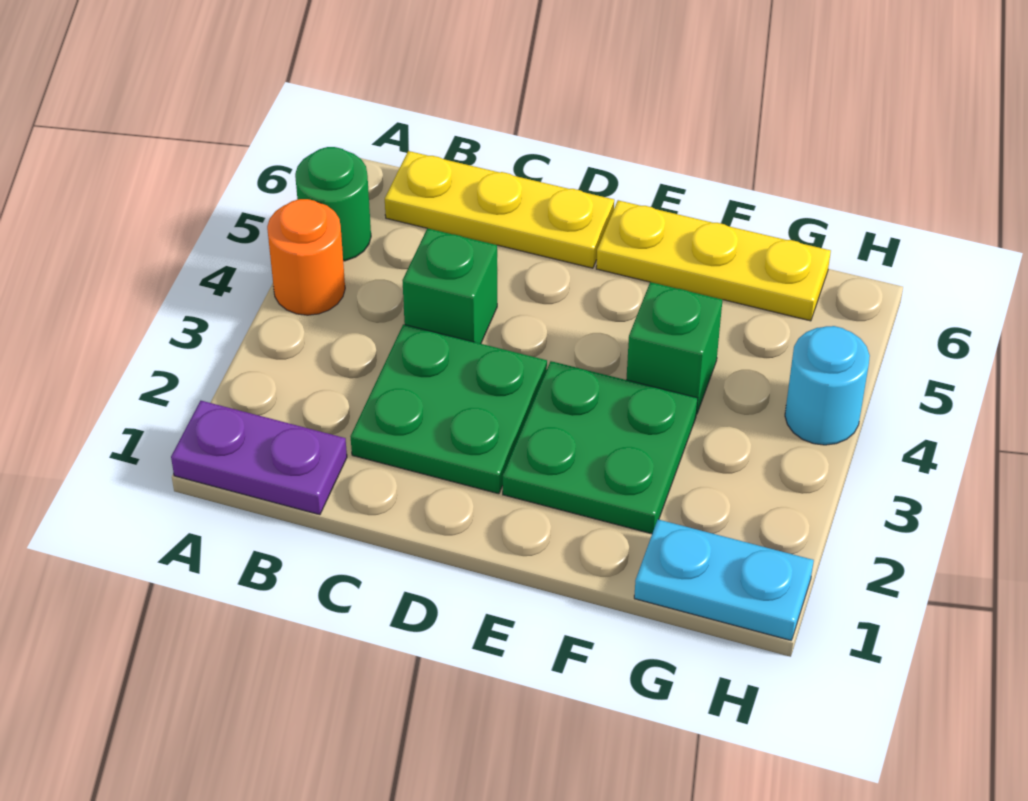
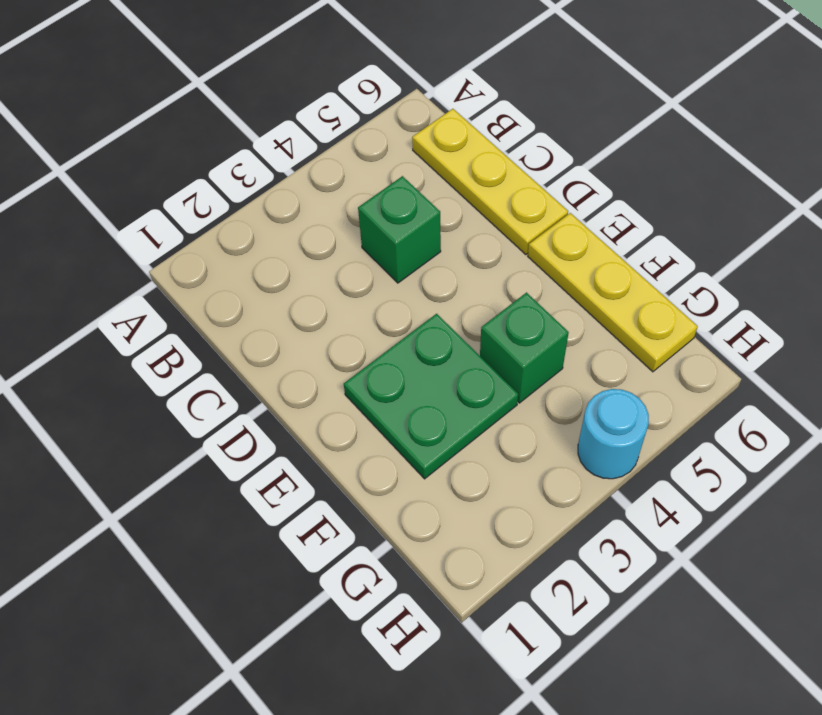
none -> purple plate A1:B1 level 1
none -> orange round brick A4 level 1

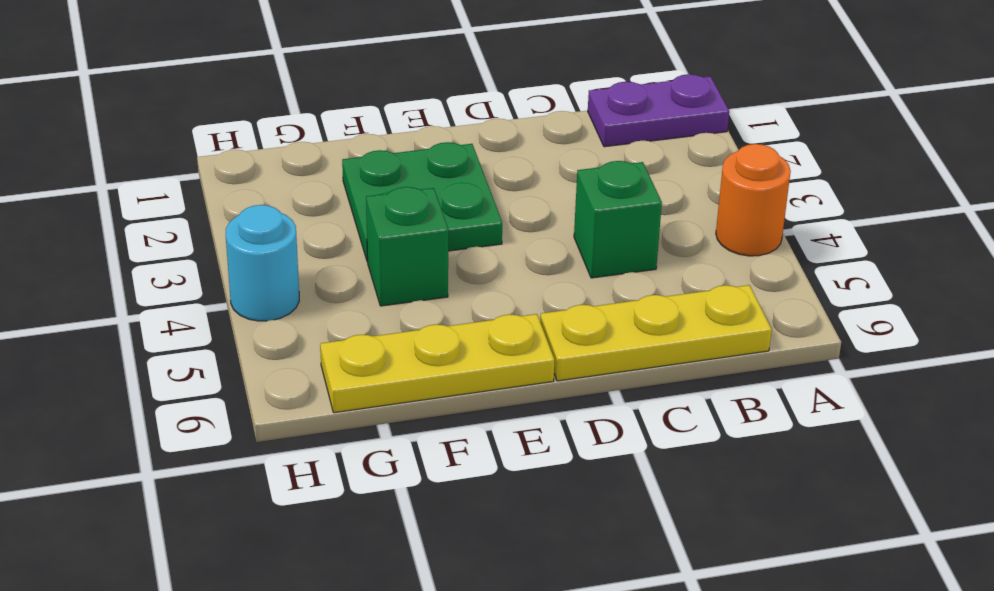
none -> green round brick A5 level 1
none -> green plate C2:D3 level 1

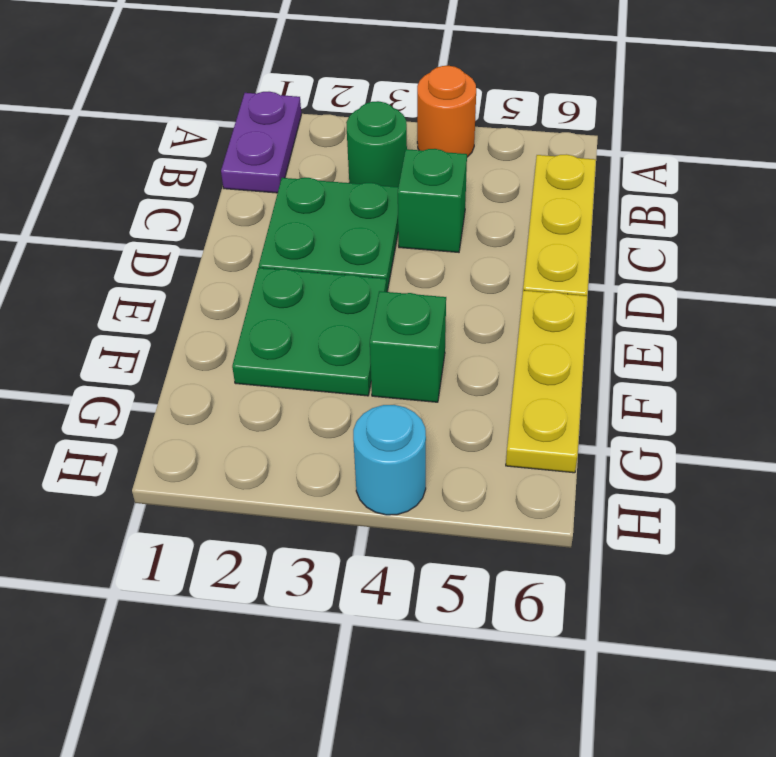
green round brick B3 level 1 -> green round brick A5 level 1
none -> cyan plate G1:H1 level 1

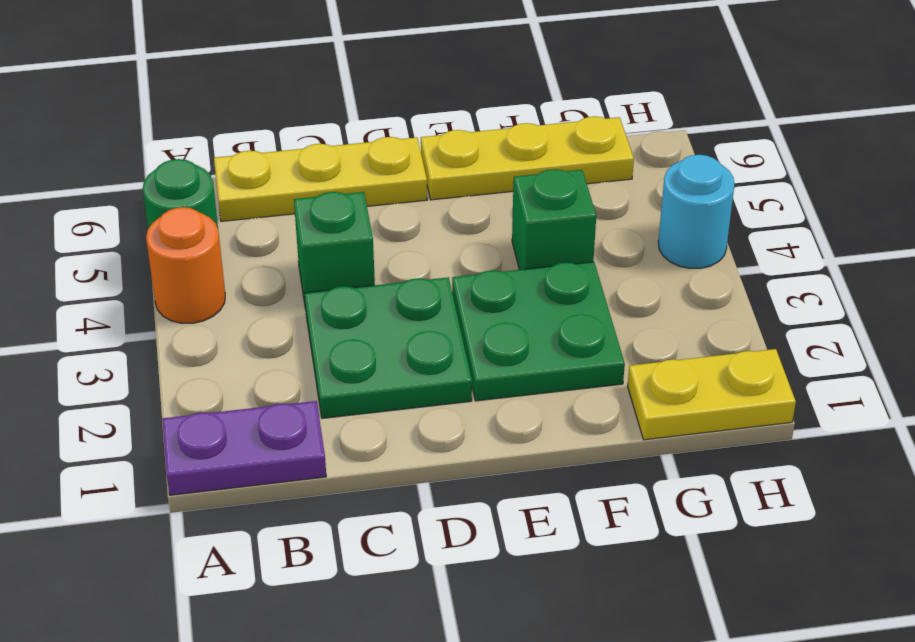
yellow plate G1:H1 level 1 -> cyan plate G1:H1 level 1

